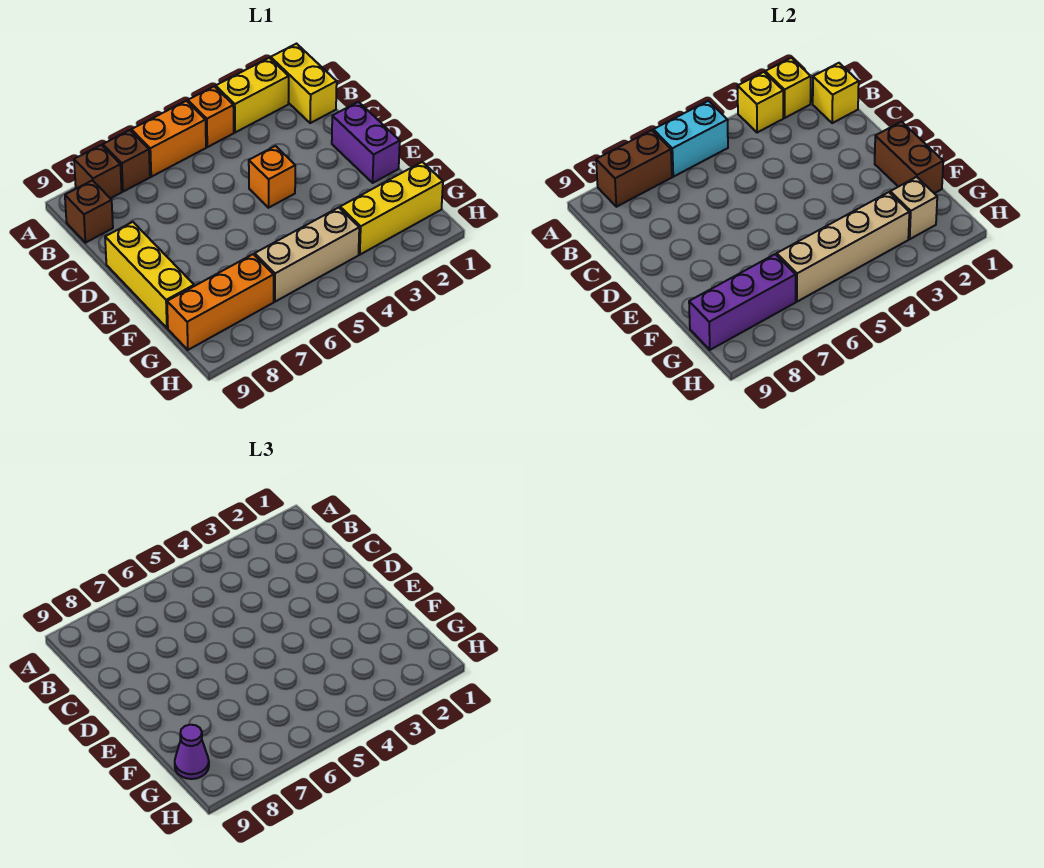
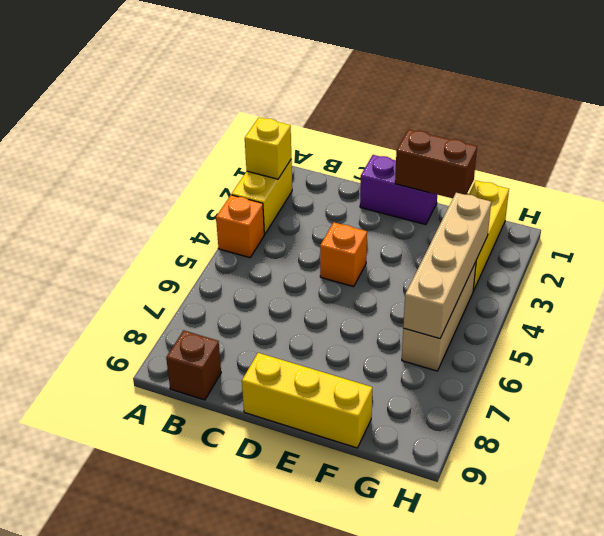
none -> yellow brick A1:B1 level 1
none -> orange brick A5:A6 level 1
none -> brown brick A7 level 1

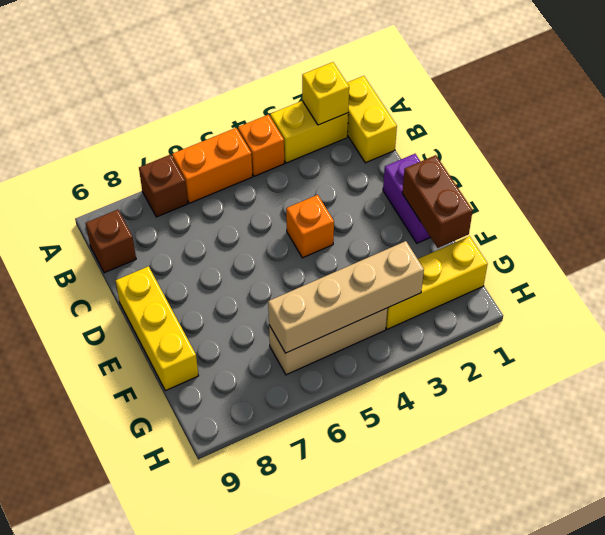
none -> brown brick A8 level 1
none -> orange brick G7:G9 level 1
none -> yellow brick A3 level 2

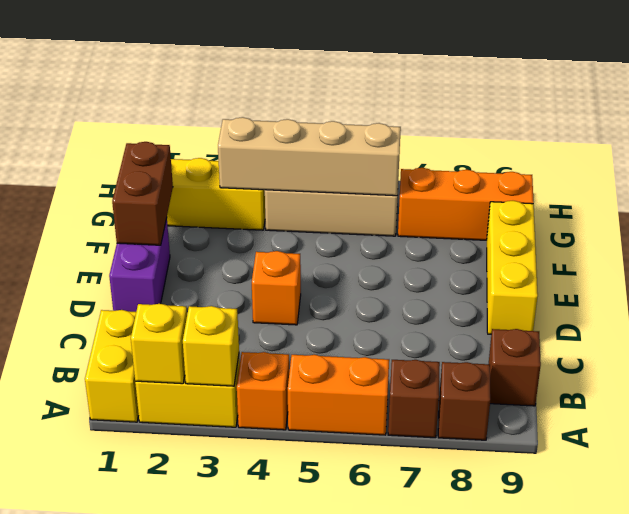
none -> cyan brick A5:A6 level 2
none -> brown brick A7:A8 level 2
none -> yellow brick B1 level 2

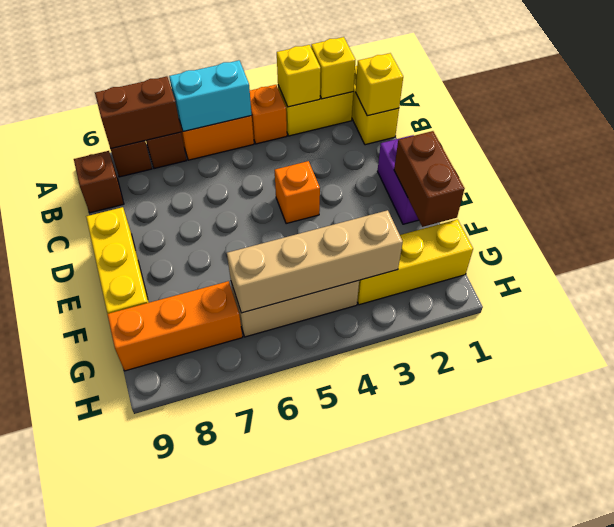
none -> tan brick G2 level 2
none -> purple brick G7:G9 level 2
none -> purple cone G9 level 3

